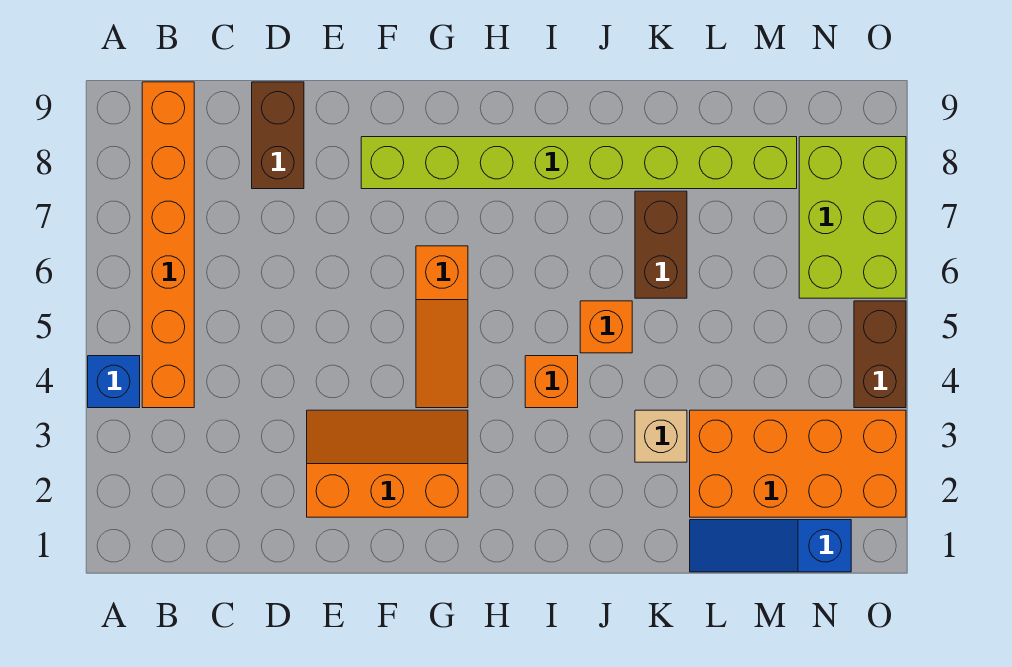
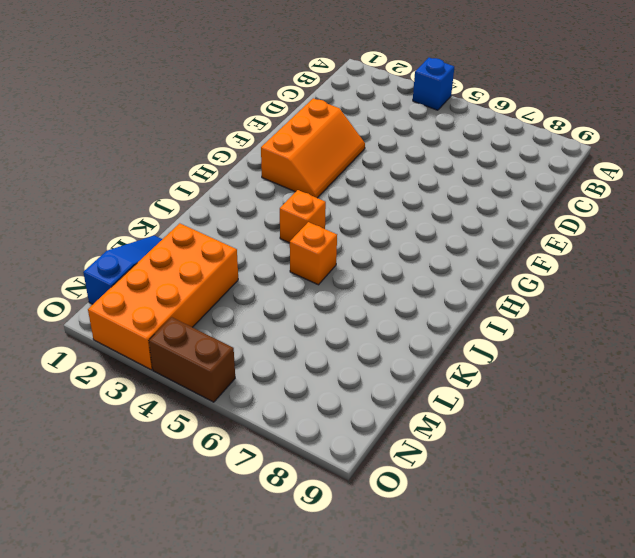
none -> orange brick B4:B9 level 1
none -> brown brick D8:D9 level 1
none -> lime brick F8:M8 level 1

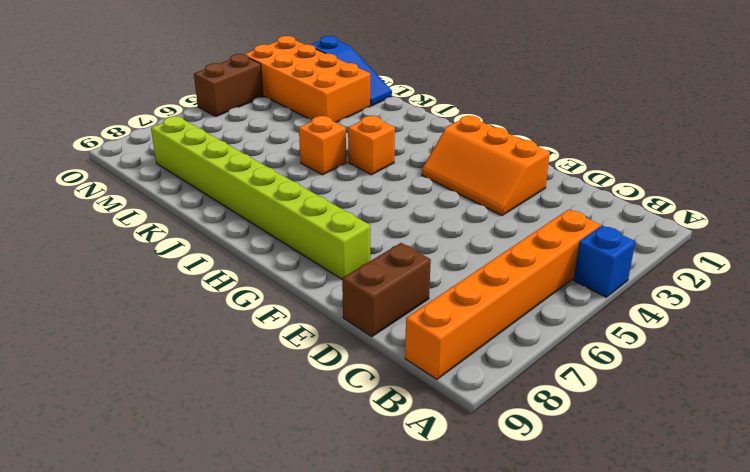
none -> orange slope G4:G6 level 1 top 6
none -> tan brick K3 level 1
none -> brown brick K6:K7 level 1

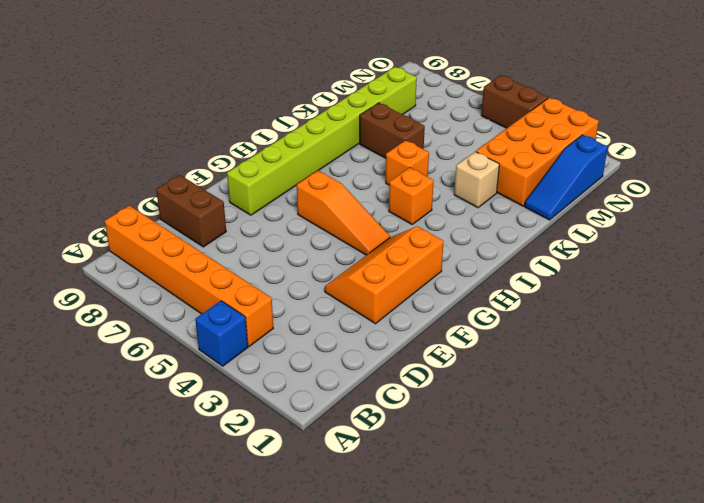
none -> lime brick N6:O8 level 1

